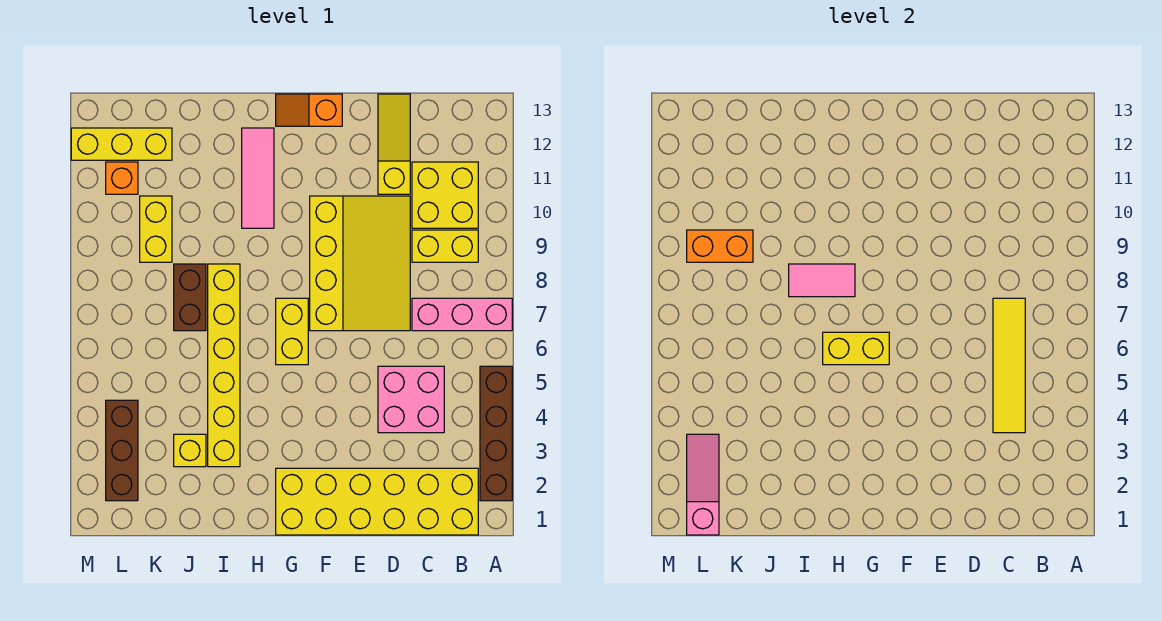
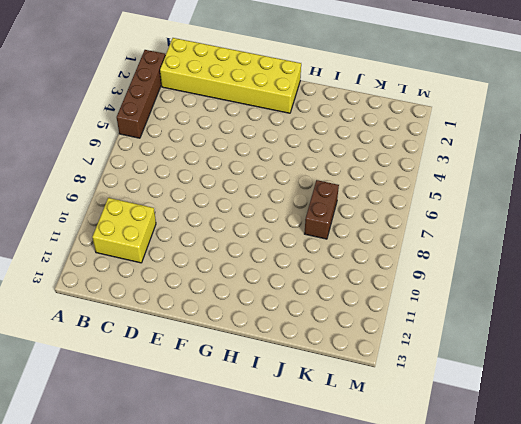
none -> pink brick A7:C7 level 1
none -> yellow brick B9:C9 level 1
none -> pink brick C4:D5 level 1

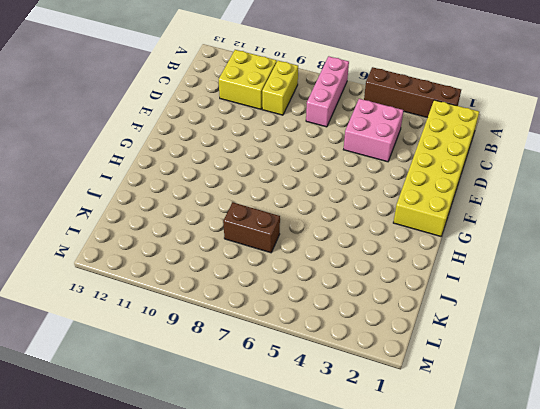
none -> yellow slope D7:F10 level 1 top F
none -> yellow slope D11:D13 level 1 top 11
none -> orange slope F13:G13 level 1 top F

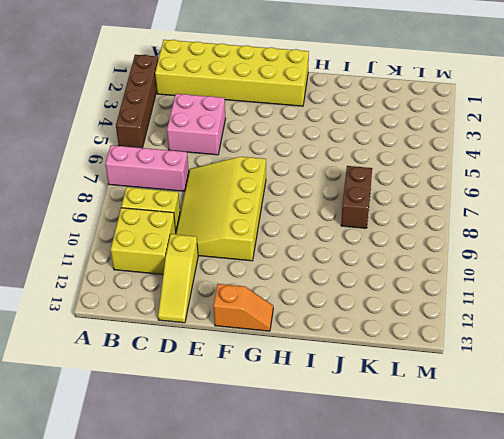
none -> yellow brick G6:G7 level 1
none -> pink tile H10:H12 level 1
none -> yellow brick I3:I8 level 1

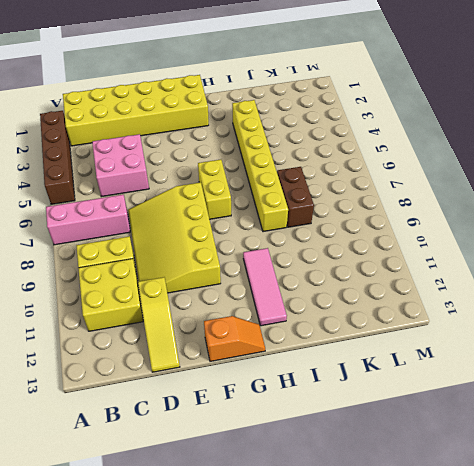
none -> yellow brick J3 level 1
none -> yellow brick K9:K10 level 1
none -> yellow brick K12:M12 level 1

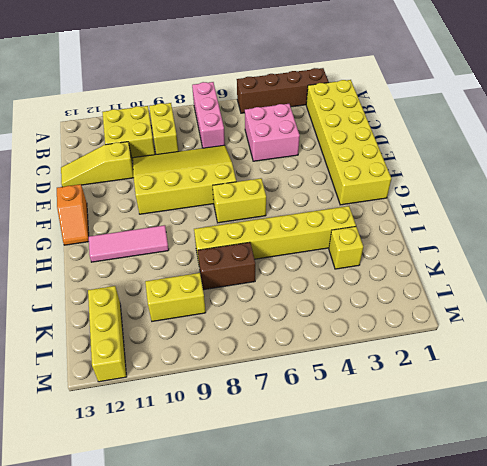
none -> brown brick L2:L4 level 1
none -> orange brick L11 level 1
none -> yellow tile C4:C7 level 2

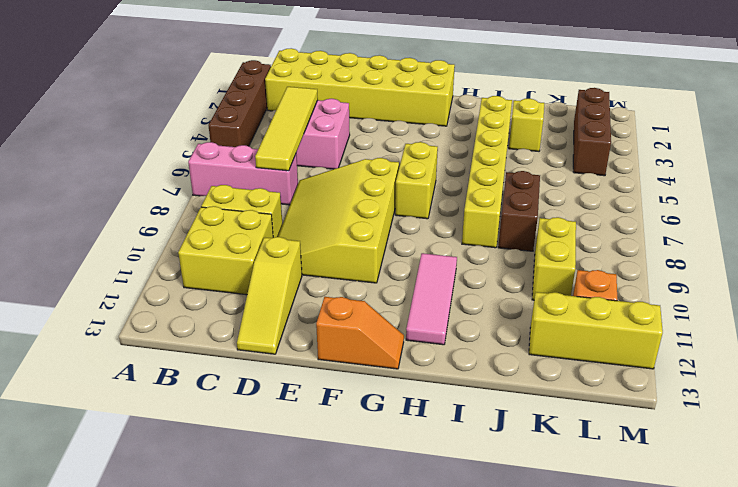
none -> yellow brick G6:H6 level 2
none -> pink tile H8:I8 level 2
none -> orange brick K9:L9 level 2

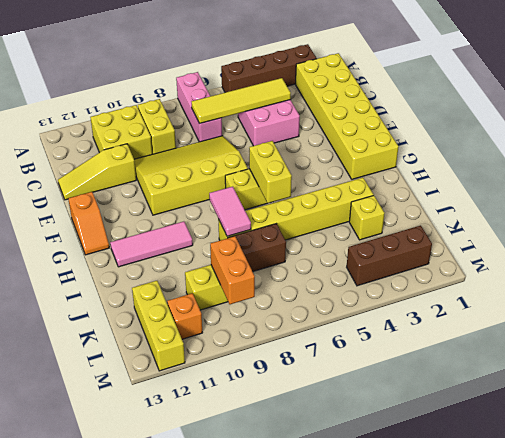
none -> pink slope L1:L3 level 2 top 1

